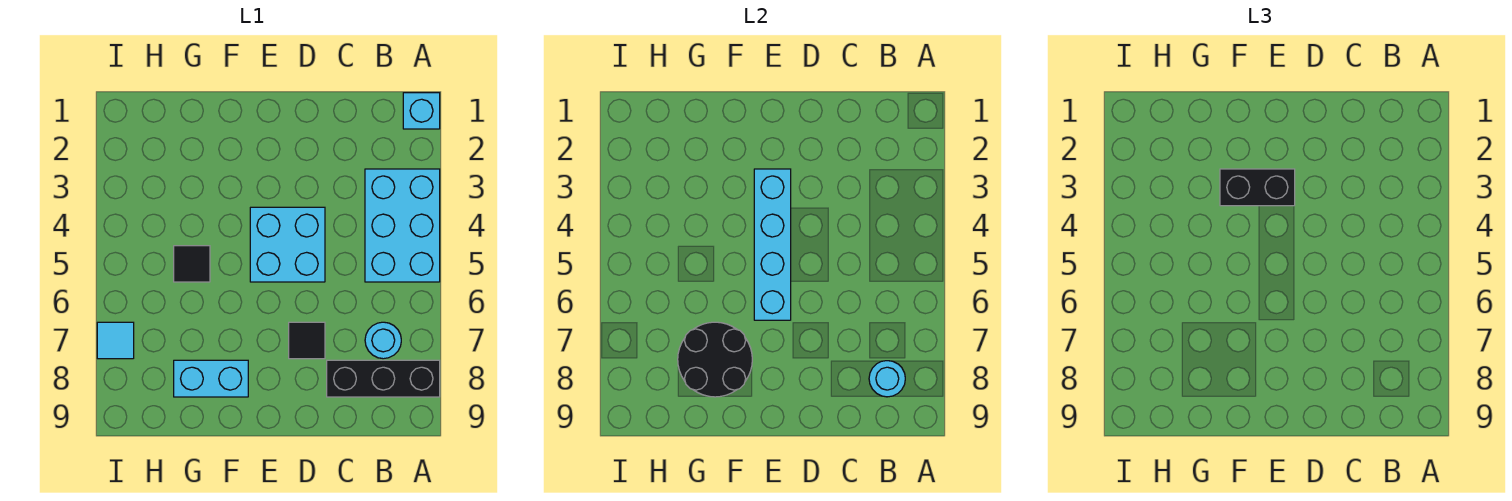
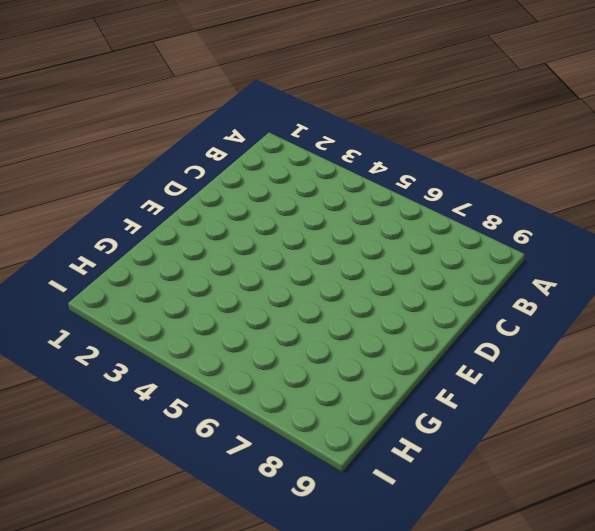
none -> cyan brick A1 level 1
none -> cyan brick A3:B5 level 1
none -> black brick A8:C8 level 1

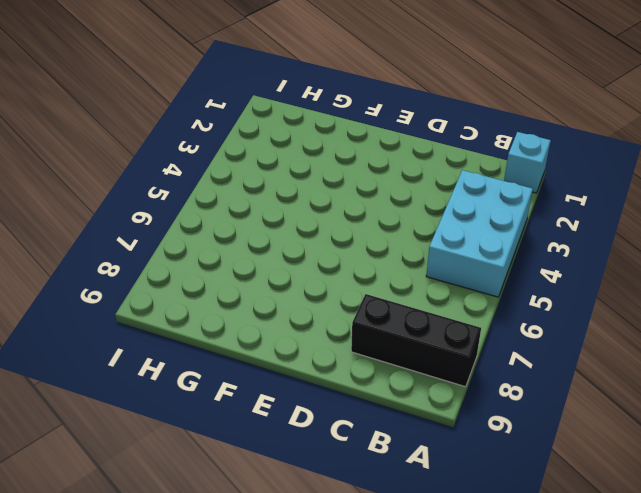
none -> cyan round brick B7 level 1
none -> cyan brick D4:E5 level 1
none -> black tile D7 level 1

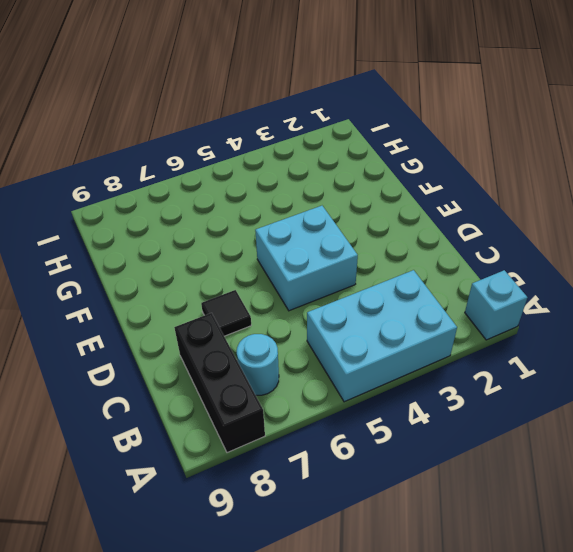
none -> cyan brick F8:G8 level 1
none -> black tile G5 level 1
none -> cyan tile I7 level 1

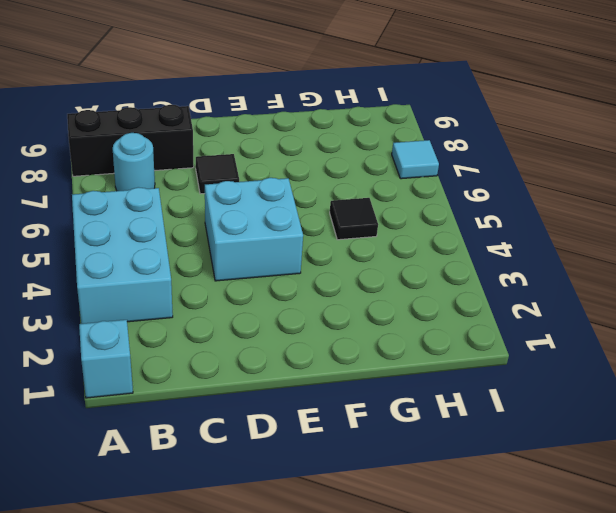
none -> cyan brick F8:G8 level 1
none -> cyan round brick B8 level 2
none -> cyan brick E3:E6 level 2

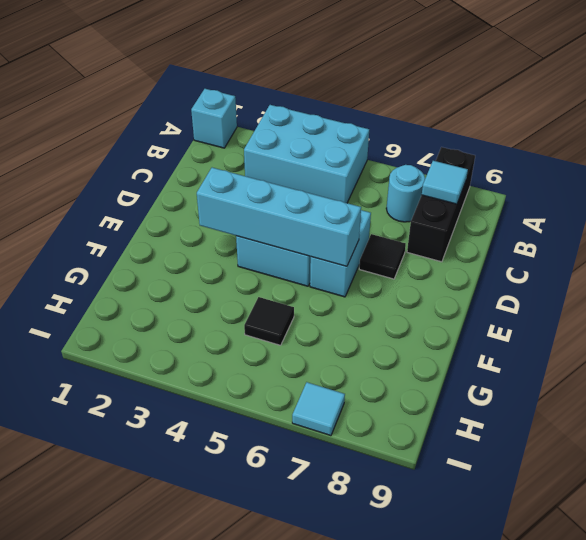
cyan tile B8 level 2 -> cyan round brick B8 level 2
cyan brick D6:E6 level 1 -> cyan brick F8:G8 level 1
none -> black round brick F7:G8 level 2
none -> black brick E3:F3 level 3

